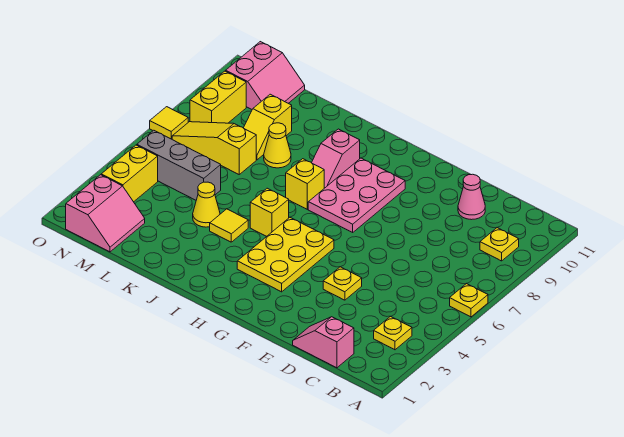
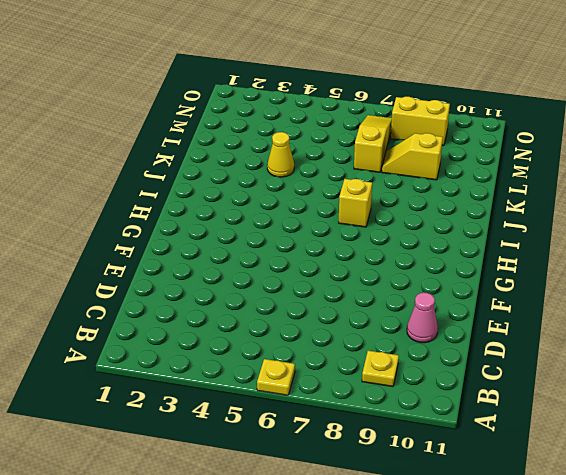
none -> yellow plate B3 level 1
none -> pink slope C1:D1 level 1 top C
none -> yellow plate E4 level 1

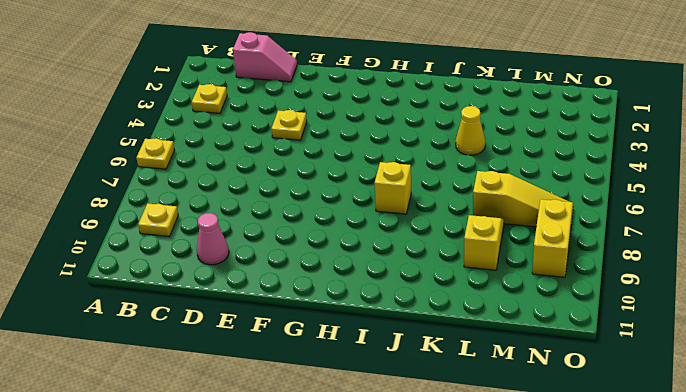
none -> yellow plate G3:H5 level 1
none -> pink plate G7:H9 level 1
none -> yellow brick I5 level 1

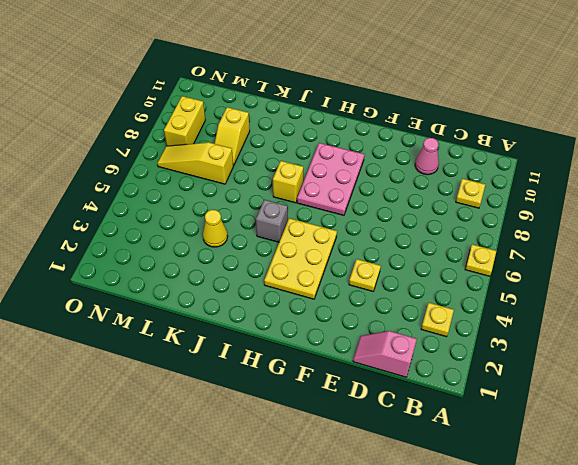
grey brick I5 level 1 -> yellow brick I5 level 1
none -> pink slope I8:I9 level 1 top 9
none -> yellow tile J4 level 1
none -> yellow cone K8 level 1

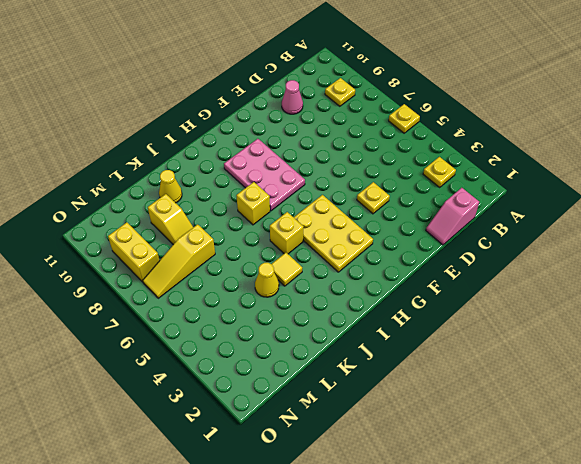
yellow cone K10 level 1 -> yellow cone K8 level 1
none -> pink slope I8:I9 level 1 top 9
none -> grey brick L5:N5 level 1
none -> pink slope M1:N2 level 1 top N

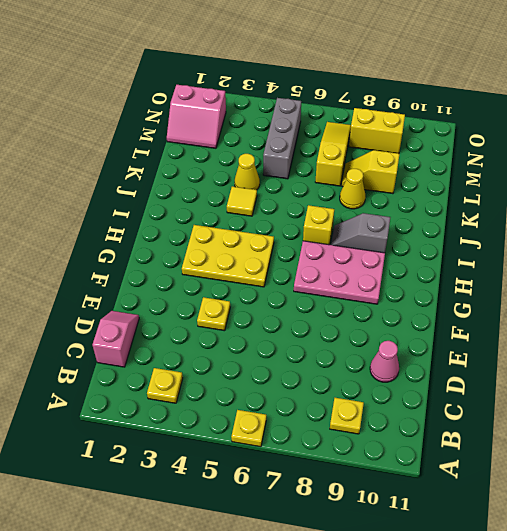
grey slope I8:I9 level 1 top 9 -> pink slope I8:I9 level 1 top 9
none -> yellow brick I5 level 1
none -> pink slope M10:N11 level 1 top N
none -> yellow brick N3:N4 level 1

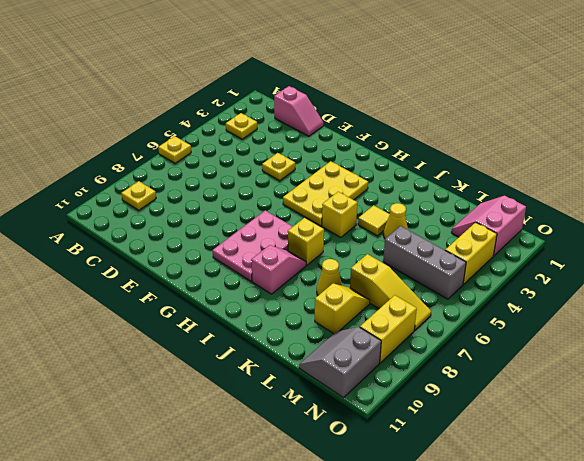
grey slope M10:N11 level 1 top N -> pink slope M10:N11 level 1 top N
none -> pink cone D10 level 1
none -> yellow tile O7 level 1

